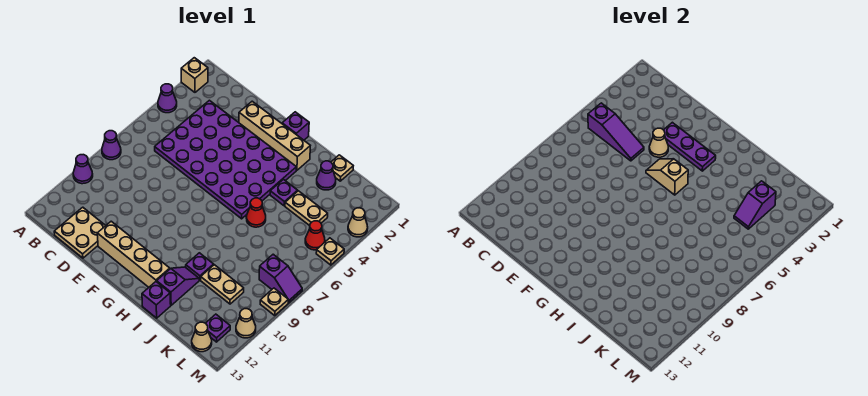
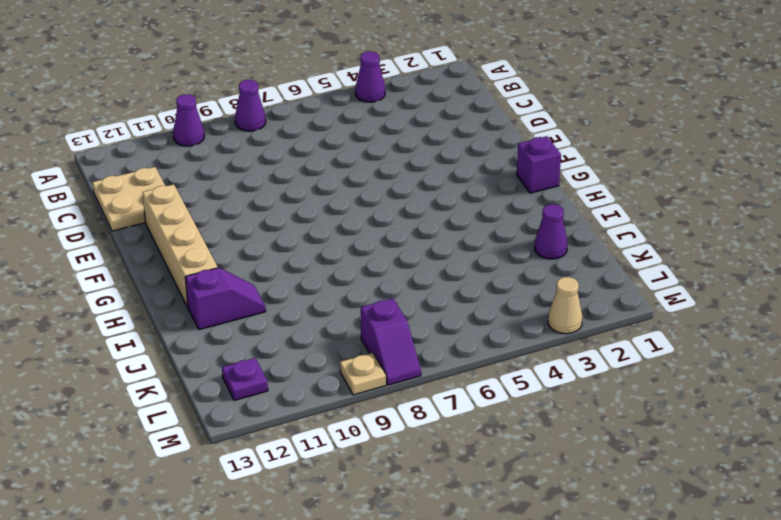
none -> tan brick A2 level 1
none -> purple plate C3:H6 level 1
none -> tan brick E2:H2 level 1
none -> purple plate I4 level 1

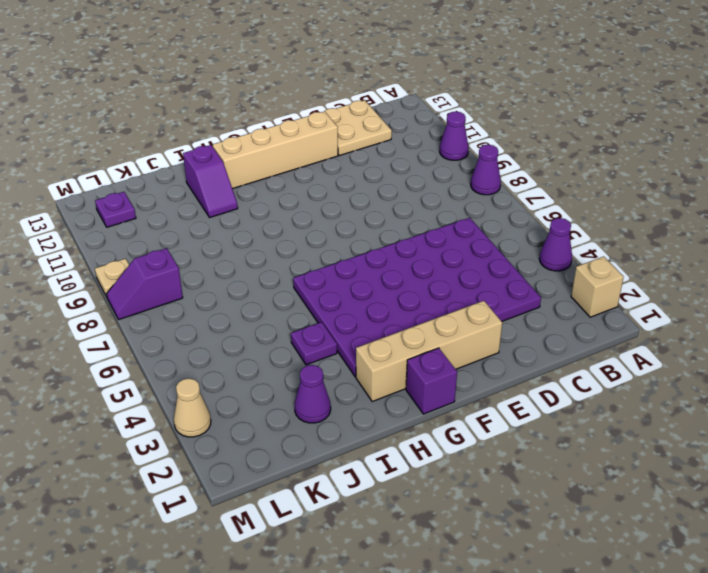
none -> red cone I6 level 1
none -> purple plate I10 level 1
none -> purple brick I13 level 1
none -> tan plate J1 level 1

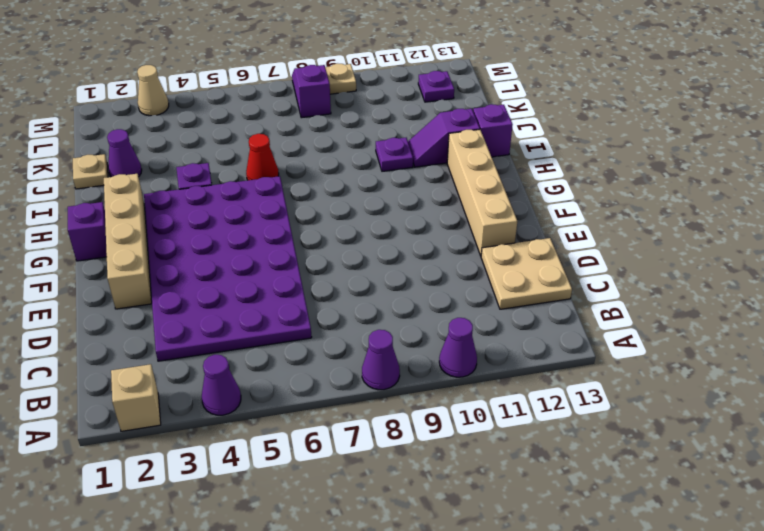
none -> tan plate J4:K4 level 1
none -> tan plate J10:K10 level 1
none -> red cone L5 level 1
none -> tan cone L13 level 1

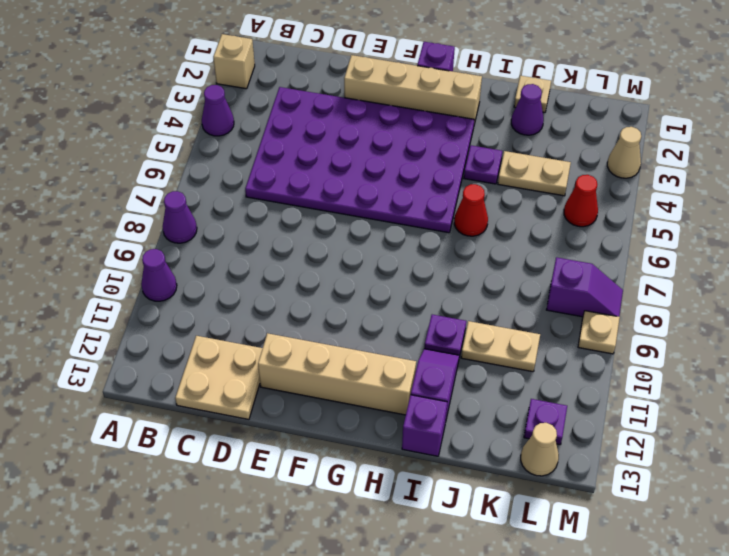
none -> tan plate M5 level 1
none -> tan cone M11 level 1
none -> purple slope B5:D5 level 2 top B
none -> purple plate E3:G3 level 2

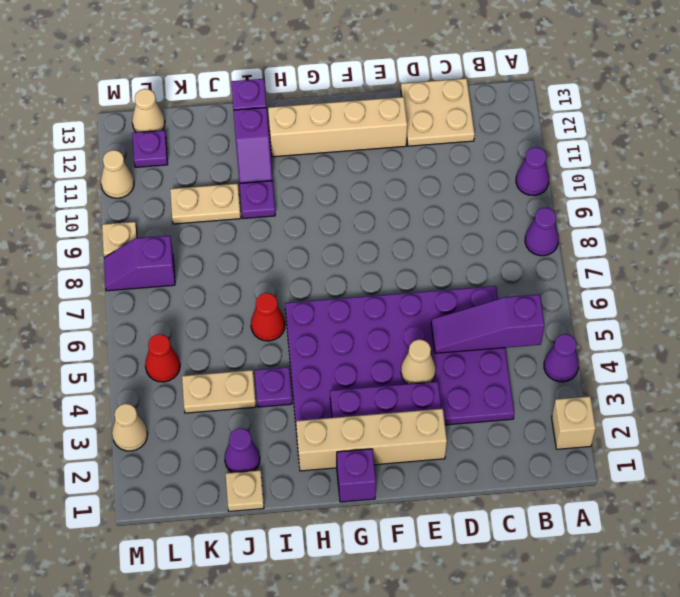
none -> tan plate M5 level 1
none -> tan slope F5:G5 level 2 top G
none -> purple slope K3:K4 level 2 top 3

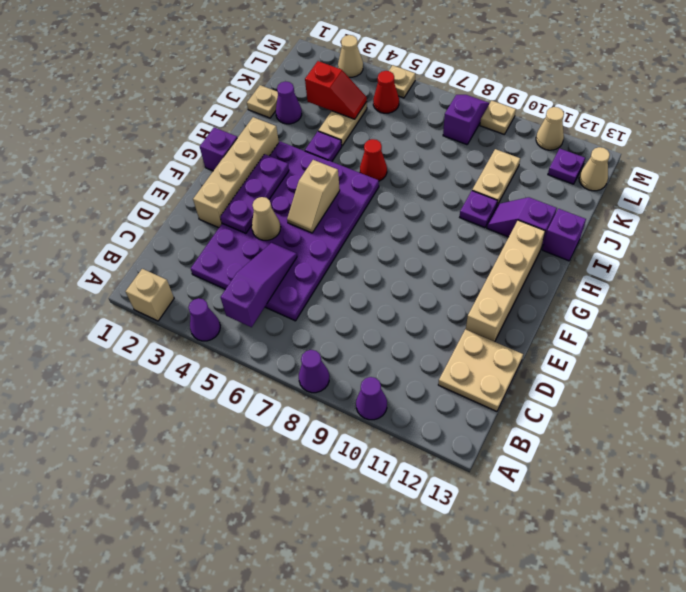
red slope K3:K4 level 2 top 3 -> purple slope K3:K4 level 2 top 3

